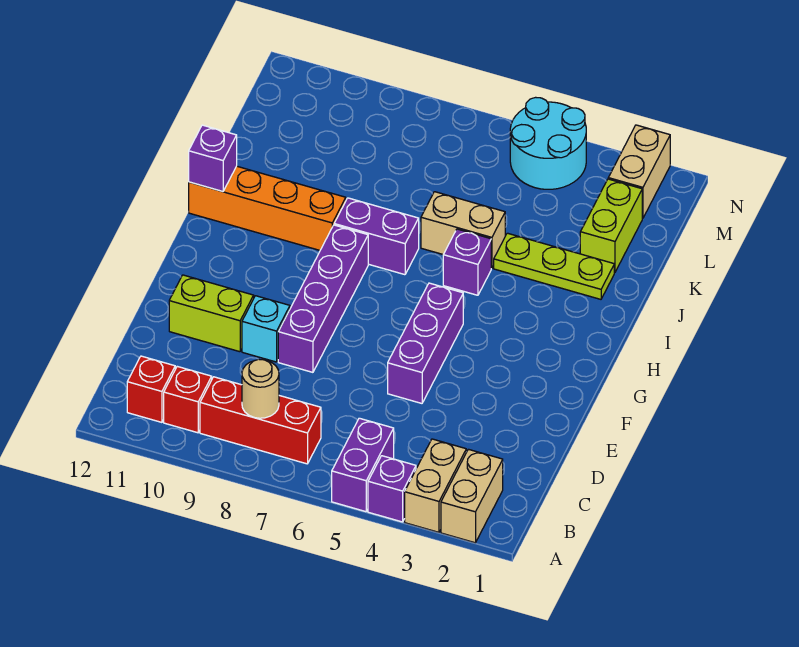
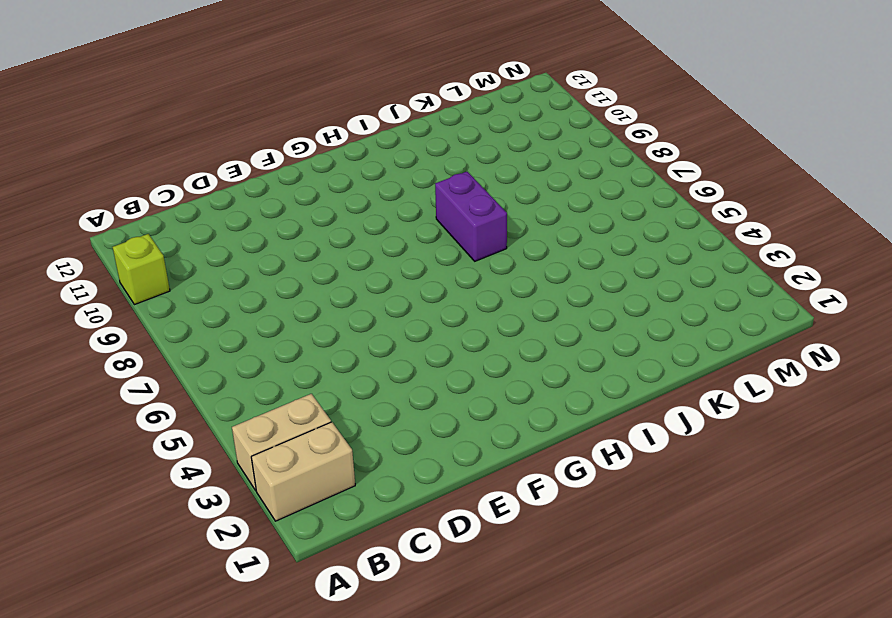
lime brick A10 level 1 -> none
none -> purple brick A4 level 1
none -> purple brick A5:B5 level 1
none -> red brick B7:B9 level 1

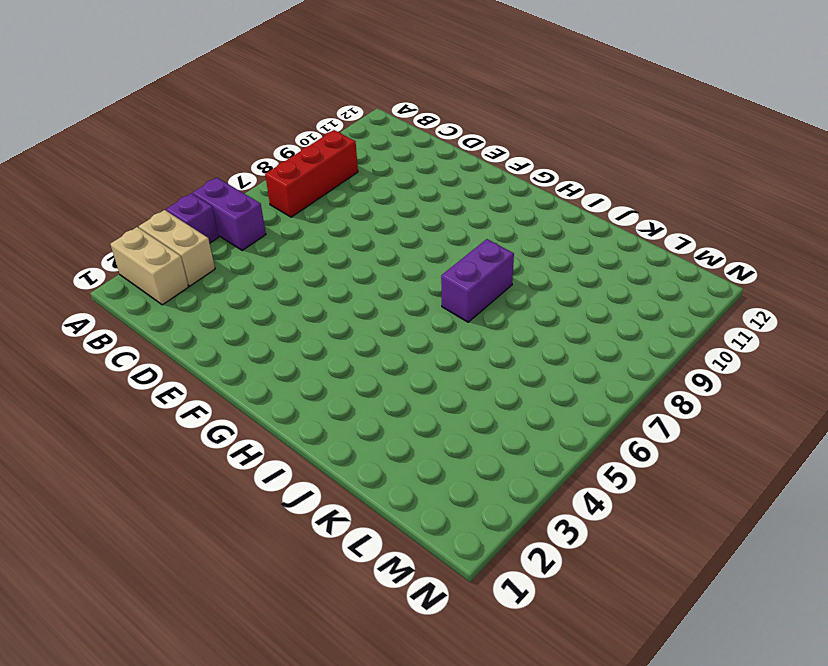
none -> red brick B10 level 1
none -> red brick B11 level 1
none -> purple brick E5:G5 level 1

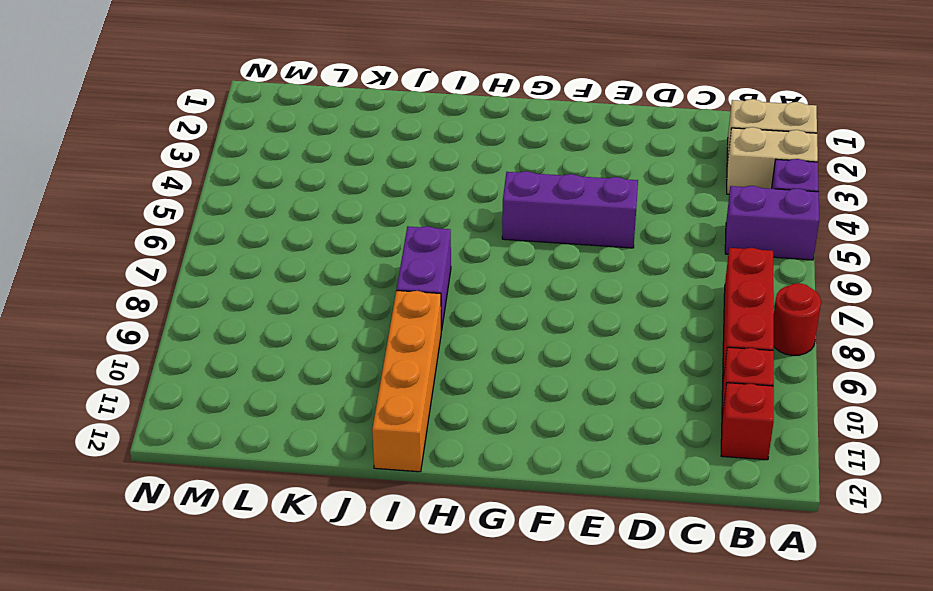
red round brick A8 level 1 -> none
none -> purple brick E8:H8 level 1
none -> cyan brick E9 level 1
none -> lime brick E10:E11 level 1

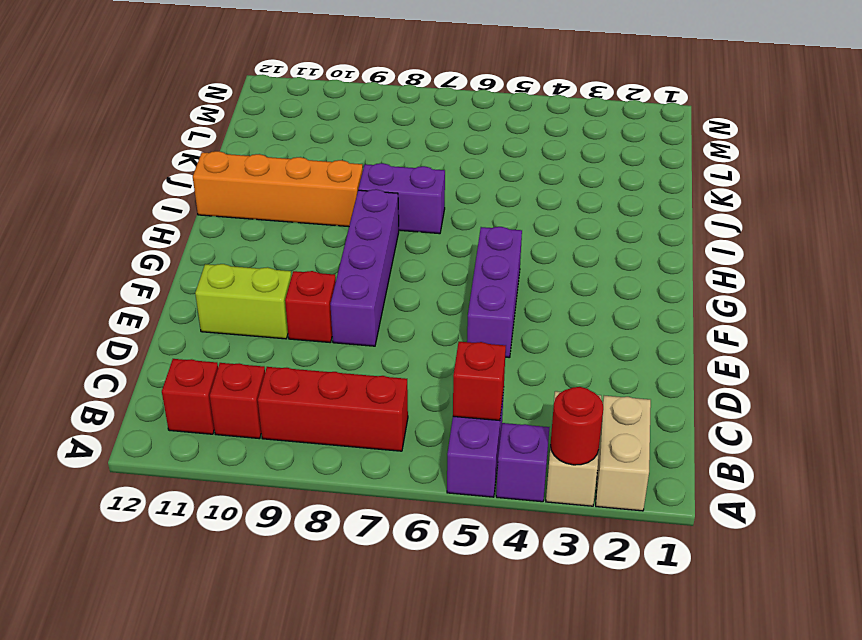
red round brick A3 level 2 -> none
red brick B5 level 2 -> none
red brick E9 level 1 -> cyan brick E9 level 1
none -> purple brick I5 level 1
none -> lime plate J2:J4 level 1
none -> tan brick J5:J6 level 1

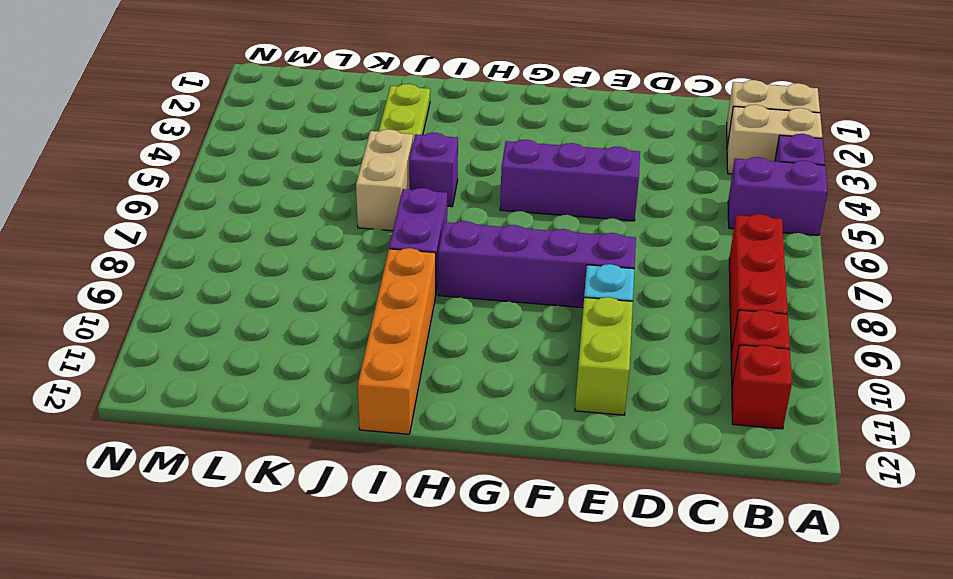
none -> lime brick K2:L2 level 1
none -> tan brick M2:N2 level 1
none -> cyan round brick M4:N5 level 1

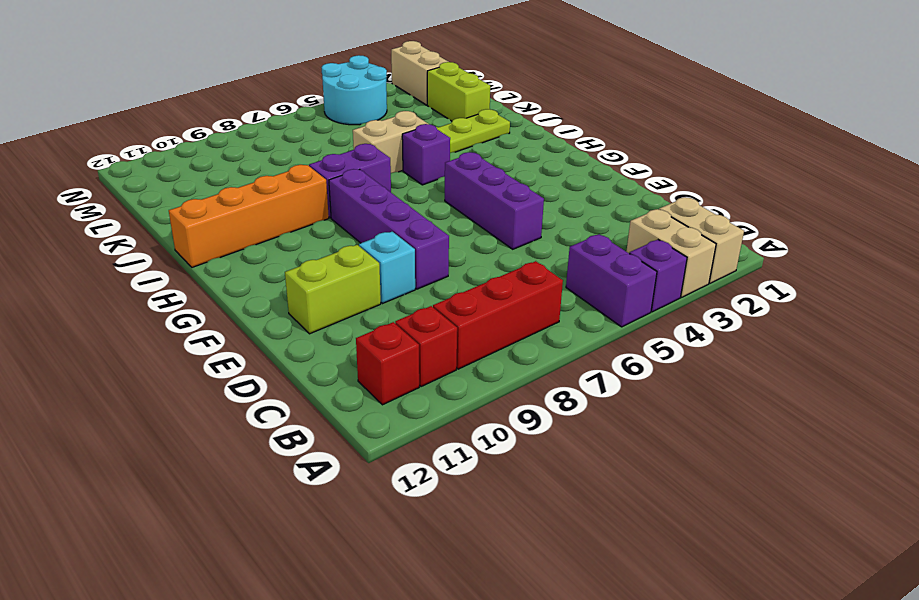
none -> tan round brick B8 level 2
none -> purple brick I12 level 2

